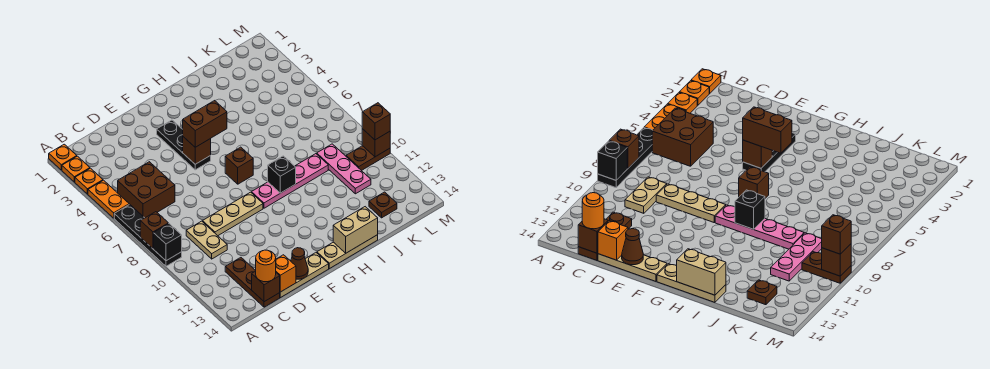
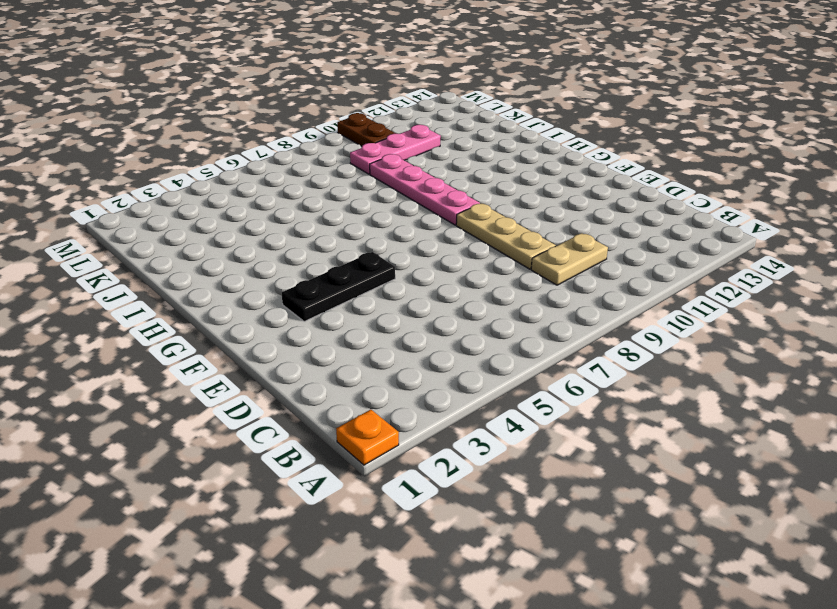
none -> orange plate A2 level 1
none -> orange plate A3 level 1
none -> orange plate A4:A5 level 1

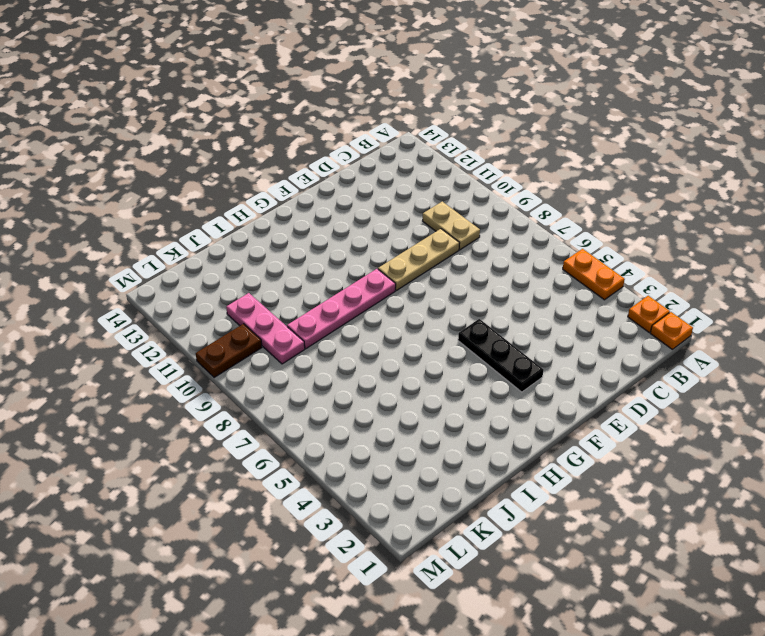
none -> orange plate A3 level 1
none -> black plate A6:A9 level 1
none -> brown brick B5:C6 level 1

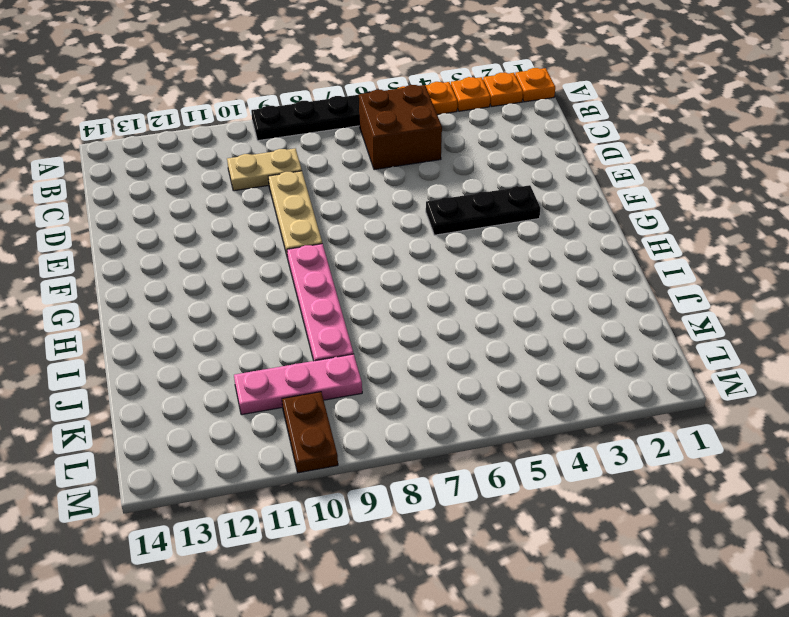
none -> brown plate C12:C14 level 1
none -> tan plate D14:F14 level 1
none -> brown brick G7 level 1

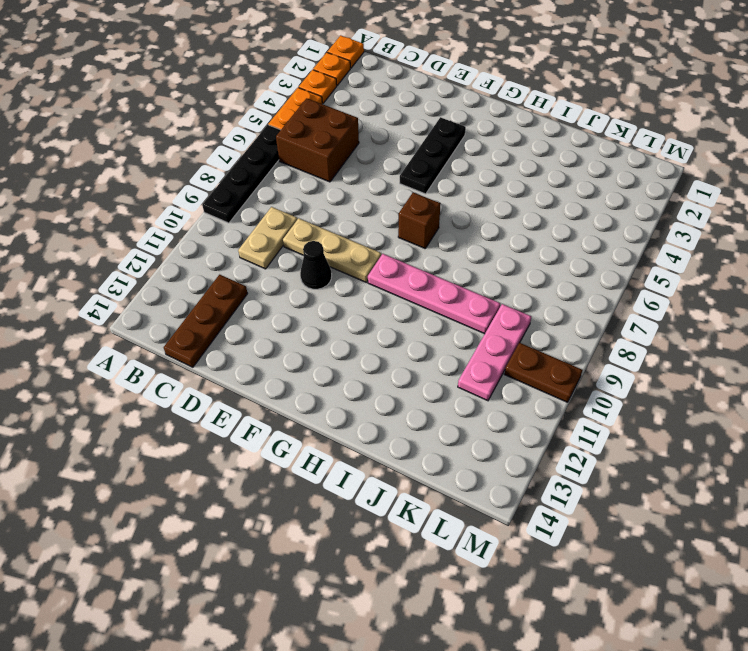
black cone E10 level 1 -> none
none -> tan plate D14:F14 level 1
none -> tan plate G14:I14 level 1
none -> brown plate K13 level 1

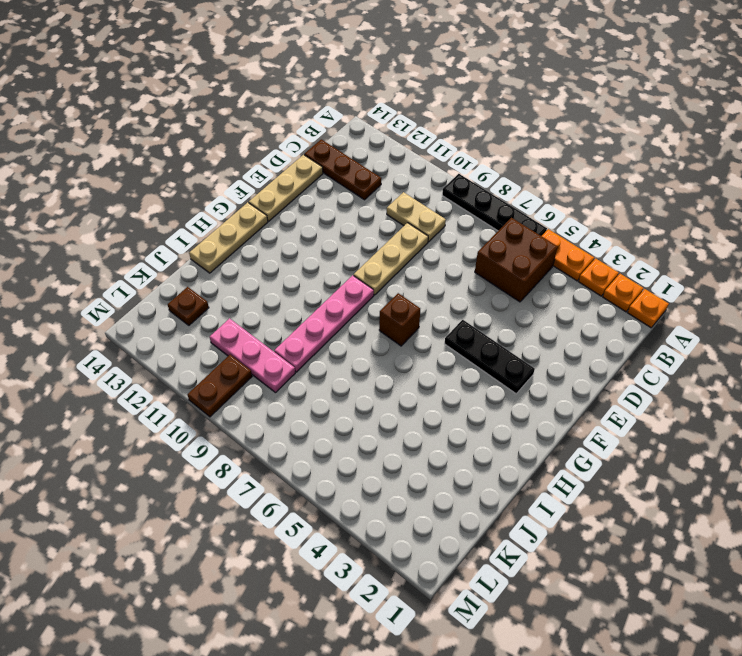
none -> brown brick A8 level 2
none -> black brick A9 level 2
none -> brown brick C14 level 2

